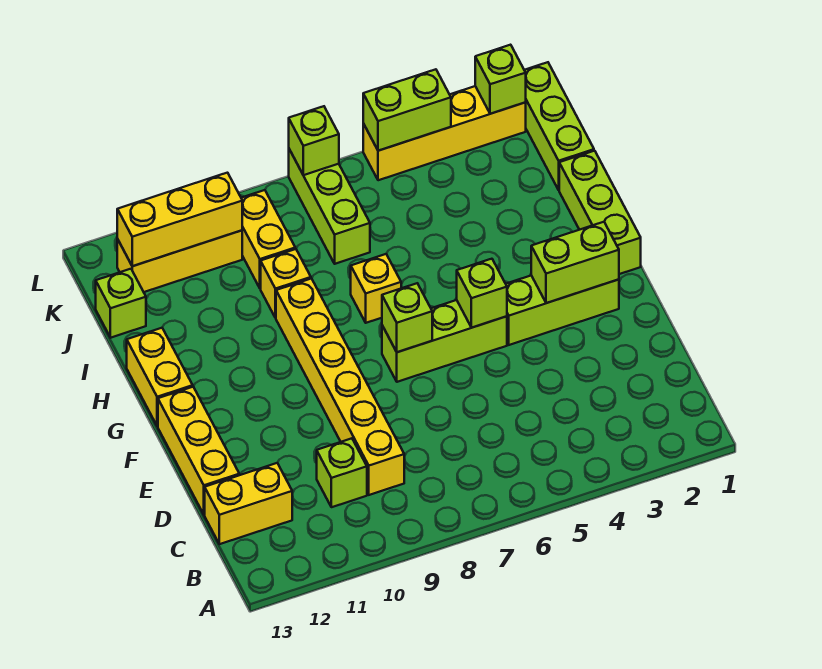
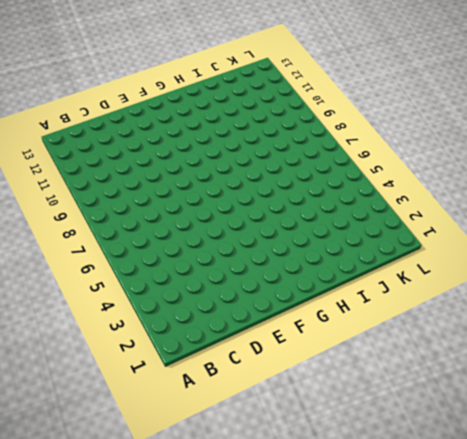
none -> yellow brick C9:H9 level 1
none -> lime brick C10 level 1
none -> yellow brick C12:C13 level 1

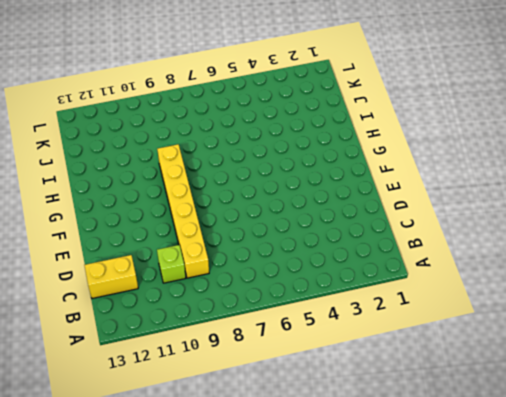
none -> yellow brick D13:F13 level 1
none -> lime brick F2:F4 level 1
none -> lime brick F5:F7 level 1

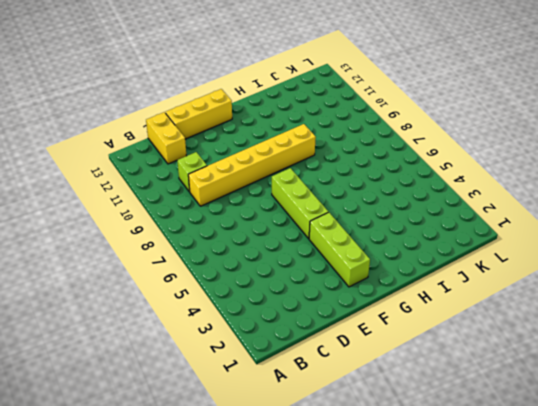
none -> lime brick G1:I1 level 1
none -> yellow brick G13:H13 level 1
none -> yellow brick H7 level 1

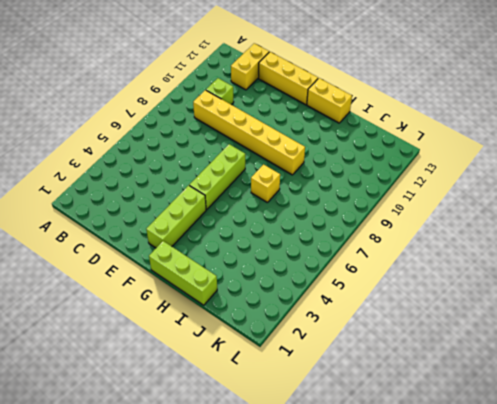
none -> yellow brick I9 level 1
none -> lime brick J1:L1 level 1
none -> lime brick J7:L7 level 1

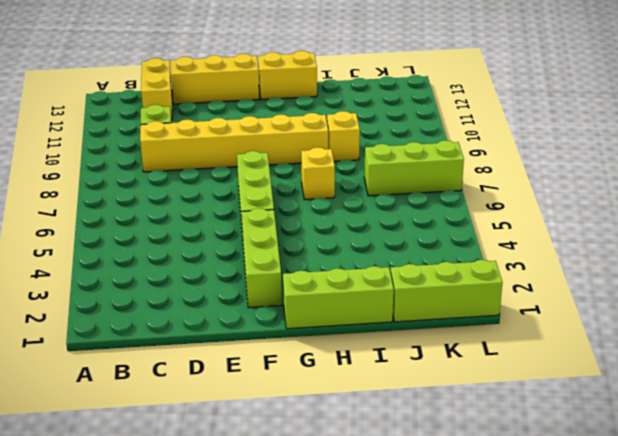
none -> yellow brick J9:K9 level 1
none -> lime brick J13 level 1
none -> yellow brick K10:K12 level 1

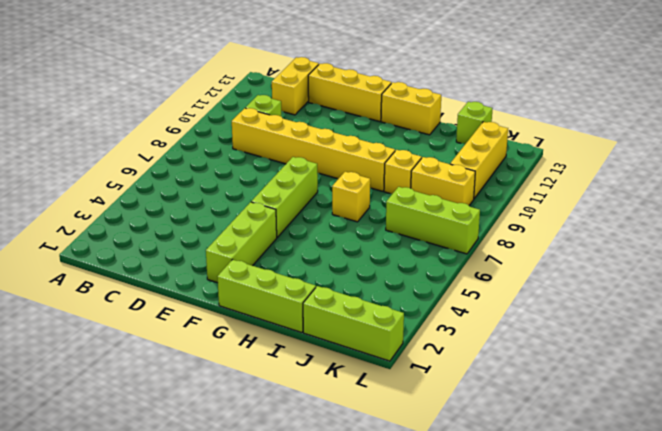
none -> yellow brick L2:L5 level 1
none -> lime brick F2:F3 level 2
none -> lime brick F5 level 2

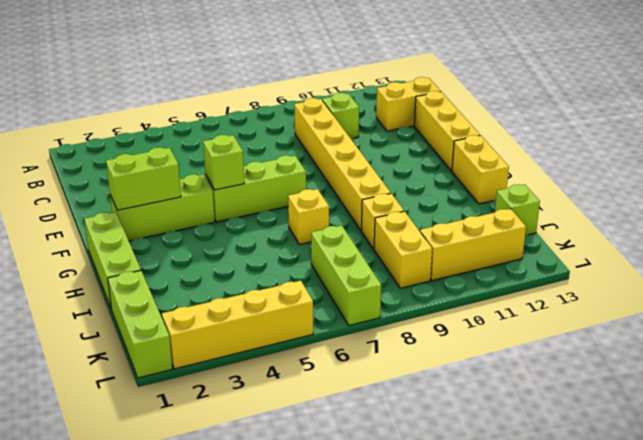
none -> lime brick F7 level 2
none -> yellow brick K10:K12 level 2
none -> lime brick L2 level 2

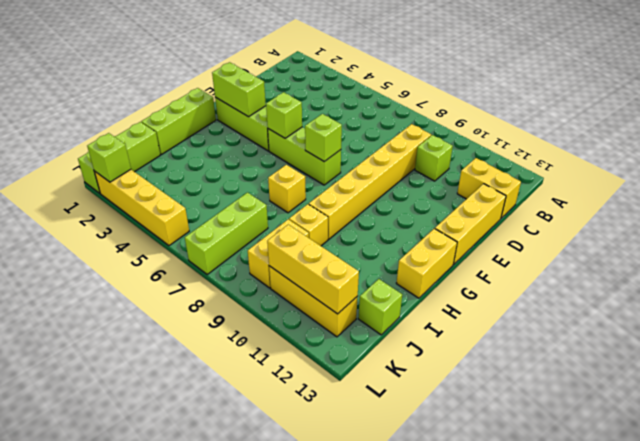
none -> lime brick L4:L5 level 2
none -> lime brick L7 level 2

